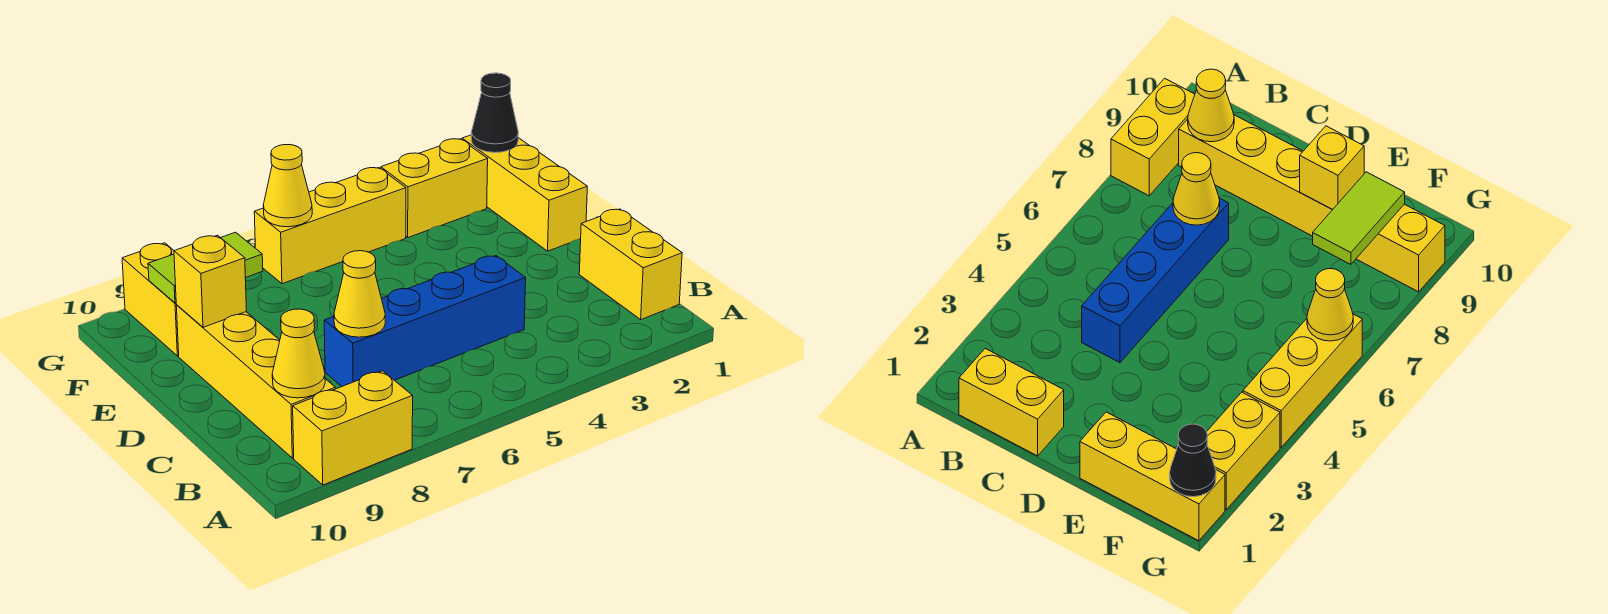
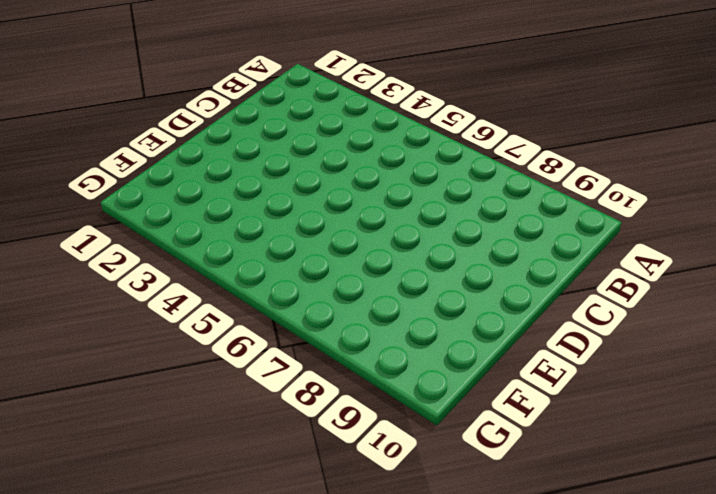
none -> yellow brick A8:A9 level 1
none -> yellow brick B1:C1 level 1
none -> yellow brick B9:E9 level 1

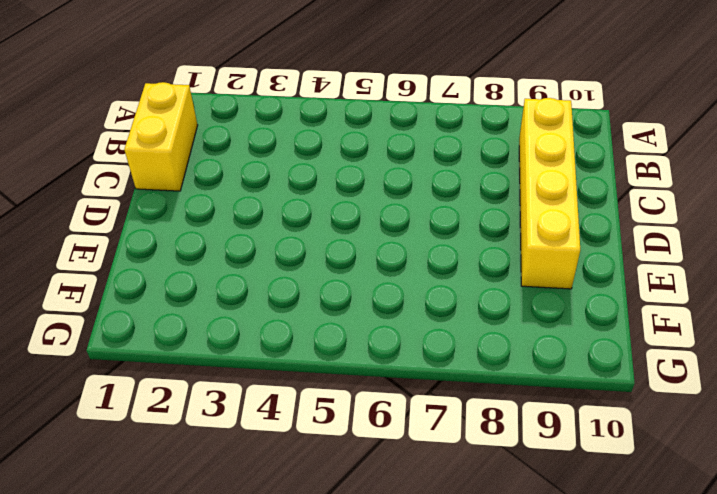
none -> yellow brick A8:A9 level 1
none -> blue brick C4:C7 level 1
none -> yellow brick E1:G1 level 1

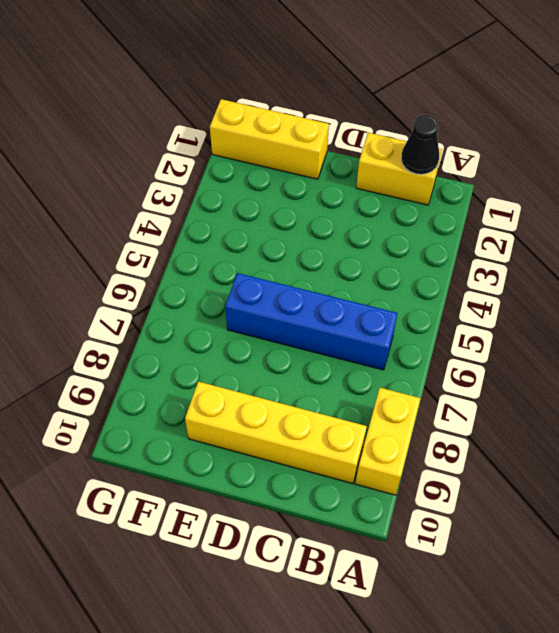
black cone B1 level 2 -> black cone G1 level 2
blue brick B6:E6 level 1 -> blue brick C4:C7 level 1
none -> yellow brick F9:G9 level 1
none -> yellow brick G2:G3 level 1
none -> yellow brick G4:G6 level 1

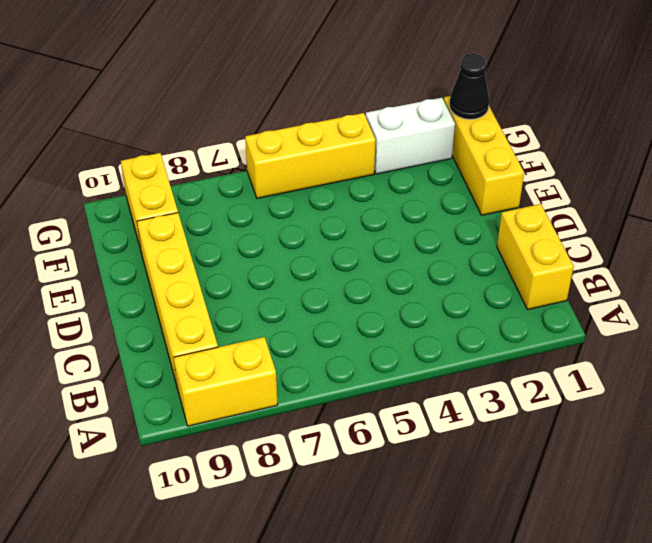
white brick G2:G3 level 1 -> yellow brick G2:G3 level 1
none -> blue brick C4:C7 level 1
none -> yellow cone B9 level 2
none -> yellow cone C7 level 2

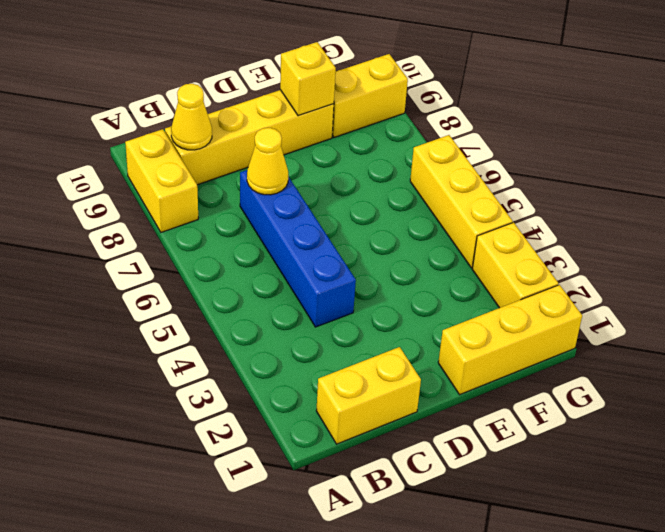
none -> lime tile F8:F9 level 2
none -> black cone G1 level 2
none -> yellow cone G6 level 2

